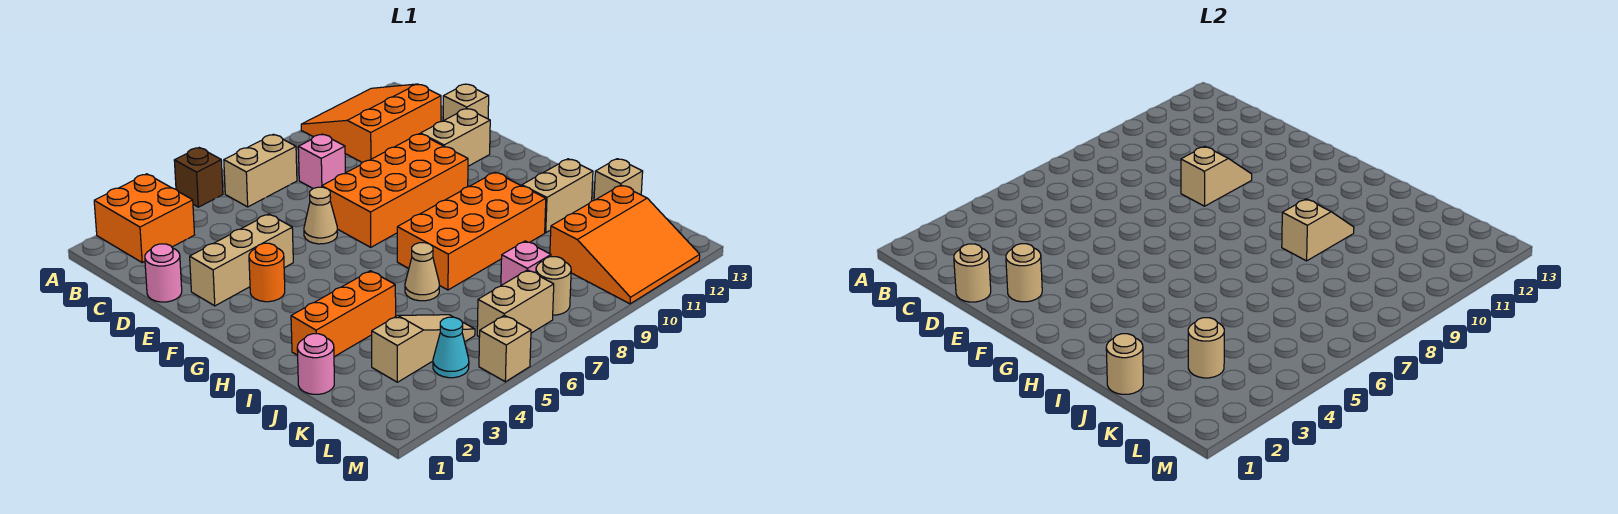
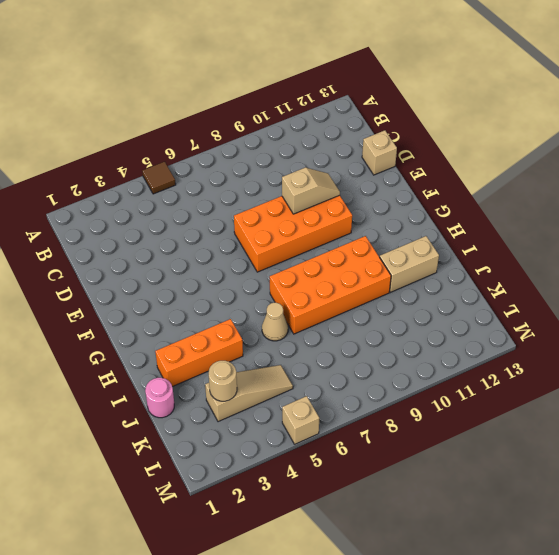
brown tile A5 level 1 -> brown brick A5 level 1
none -> orange brick A2:B3 level 1
none -> orange slope A10:C12 level 1 top C
none -> tan brick B6:B7 level 1
none -> pink brick C8 level 1

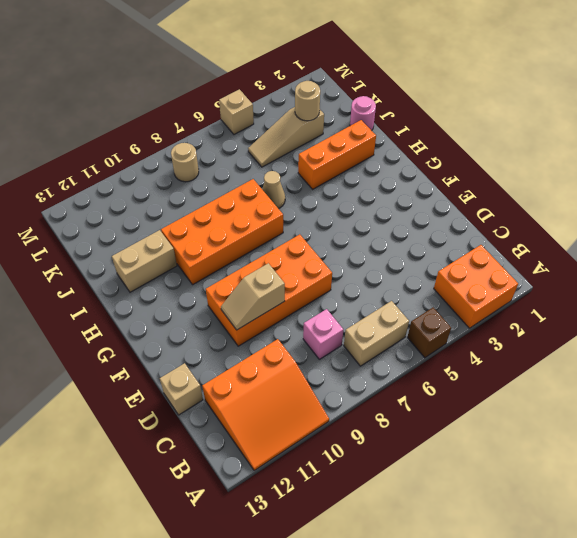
none -> pink round brick D1 level 1
none -> tan brick E2:E4 level 1
none -> tan cone E6 level 1
none -> tan brick E11:E12 level 1

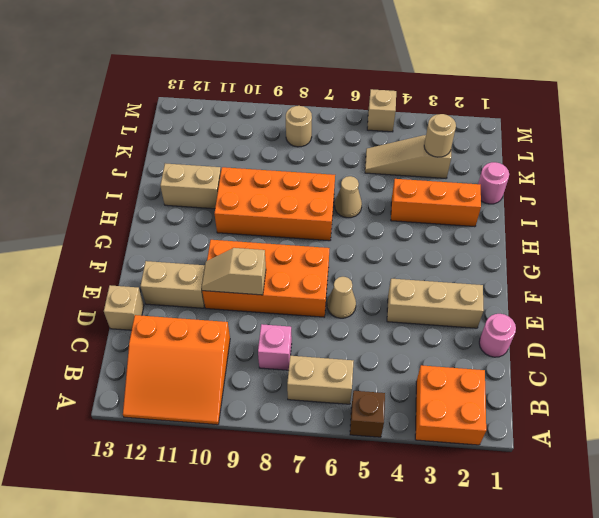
none -> orange round brick F3 level 1
none -> tan brick J13 level 1
none -> pink brick K8 level 1
none -> orange slope K10:M12 level 1 top K

